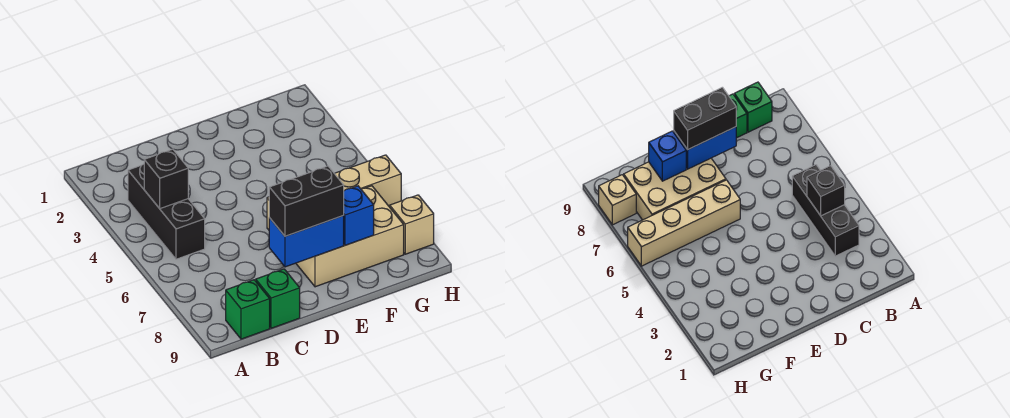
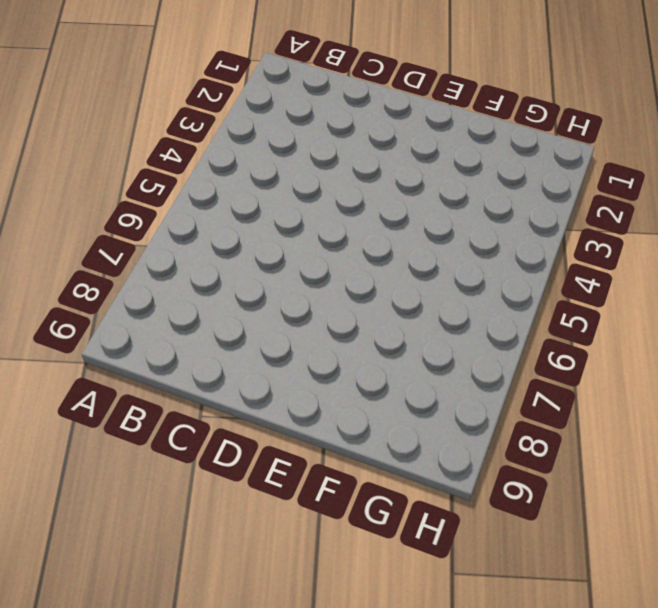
none -> black brick B3:B5 level 1
none -> green brick B9 level 1

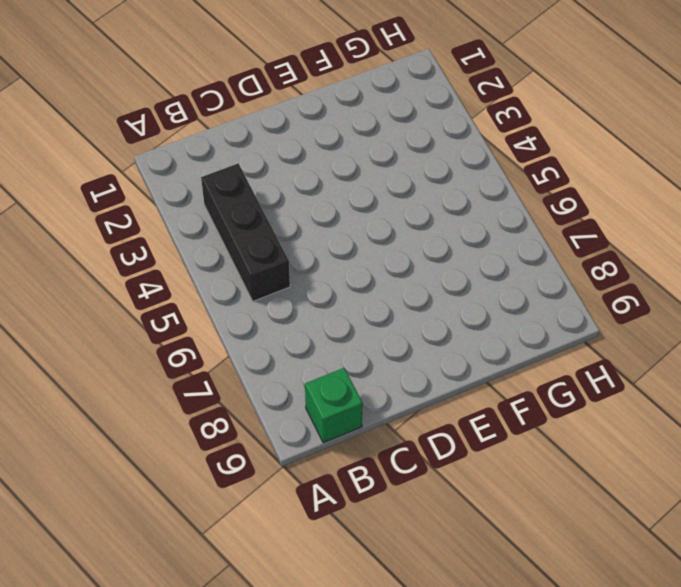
none -> green brick C9 level 1
none -> tan brick E6:H6 level 1

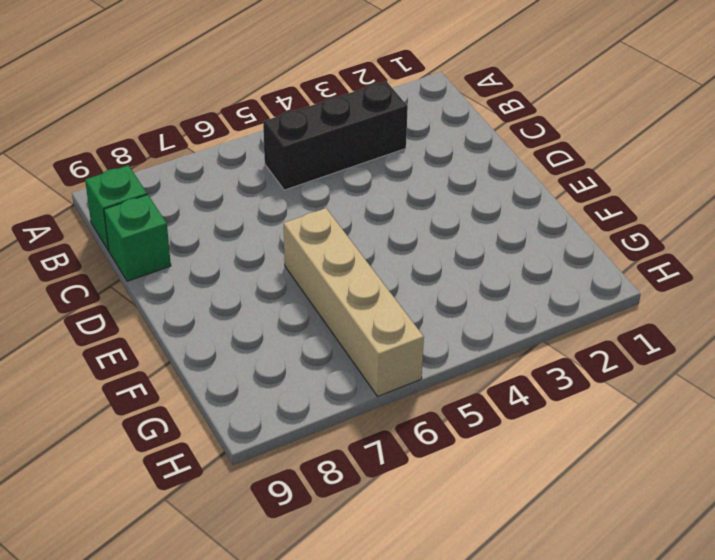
none -> tan brick E7:G8 level 1
none -> tan brick H8 level 1

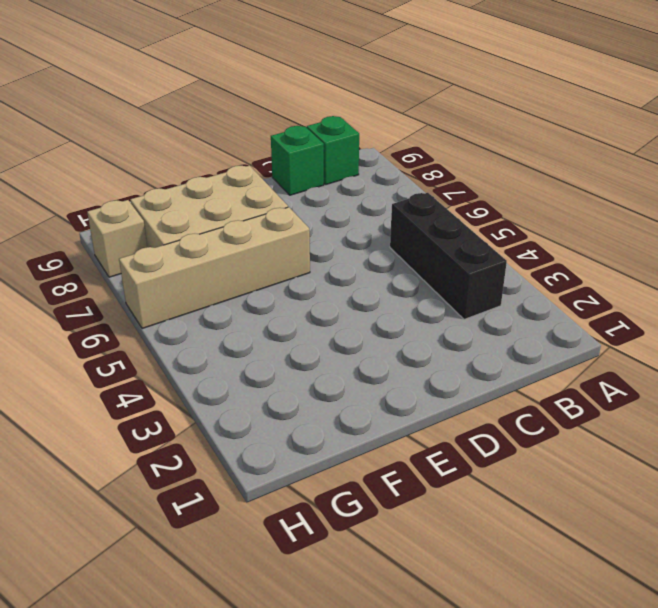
none -> black brick B4 level 2
none -> blue brick D8:E8 level 2

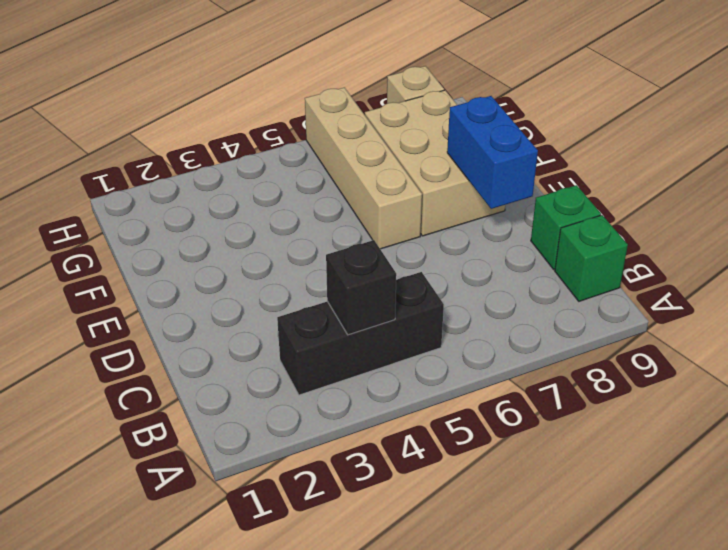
none -> blue brick F8 level 2
none -> black brick D8:E8 level 3

